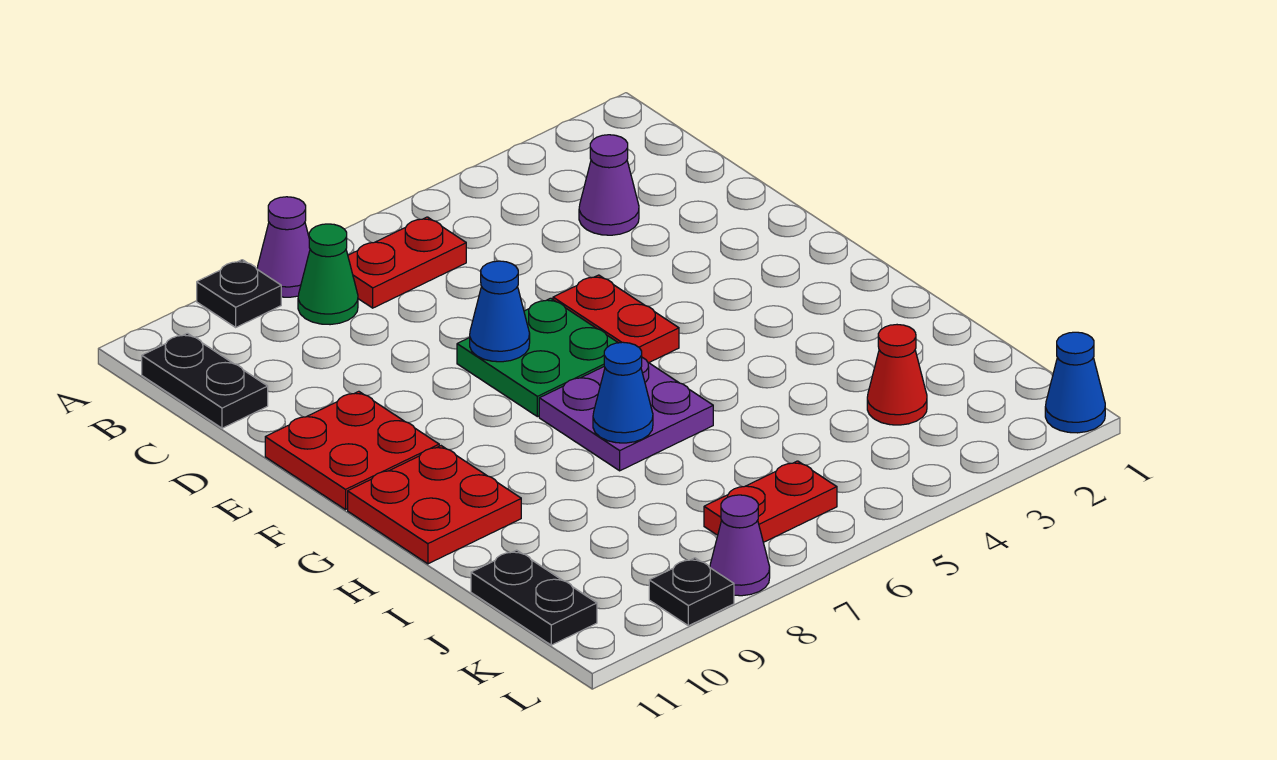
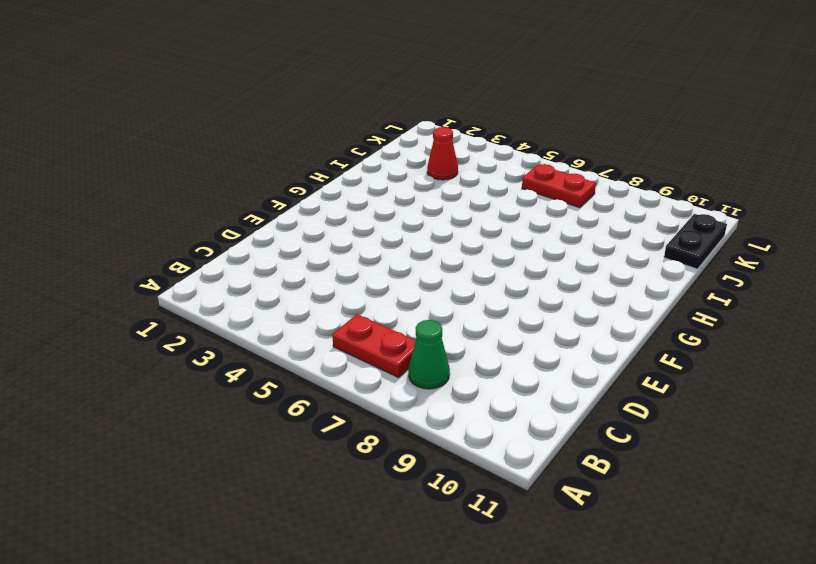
none -> purple cone A8 level 1
none -> black plate A9 level 1
none -> black plate B11:C11 level 1

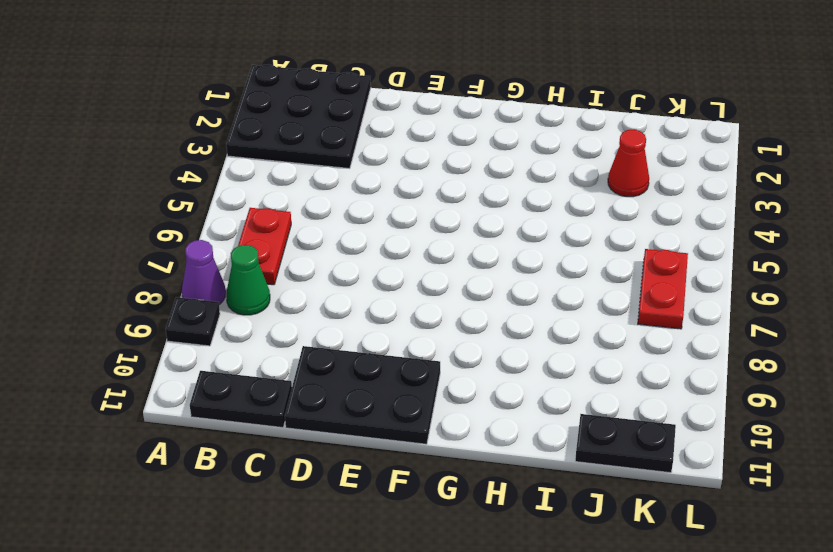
black plate A1:C3 level 1 -> purple cone C3 level 1
black plate D10:F11 level 1 -> red plate E10:F11 level 1
none -> red plate E5:F5 level 1
none -> green plate E6:F7 level 1
none -> purple plate G6:H7 level 1

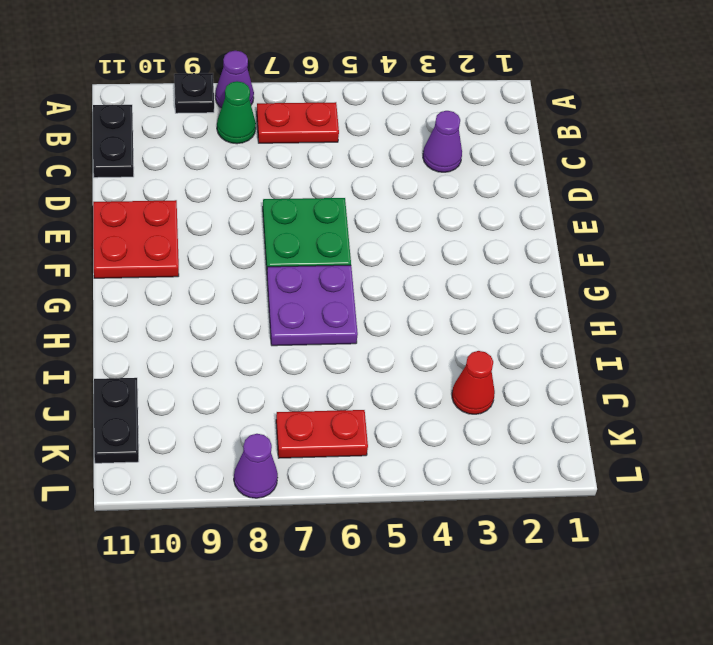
none -> red plate E5:F5 level 1
none -> red plate G10:H11 level 1
none -> blue cone L1 level 1

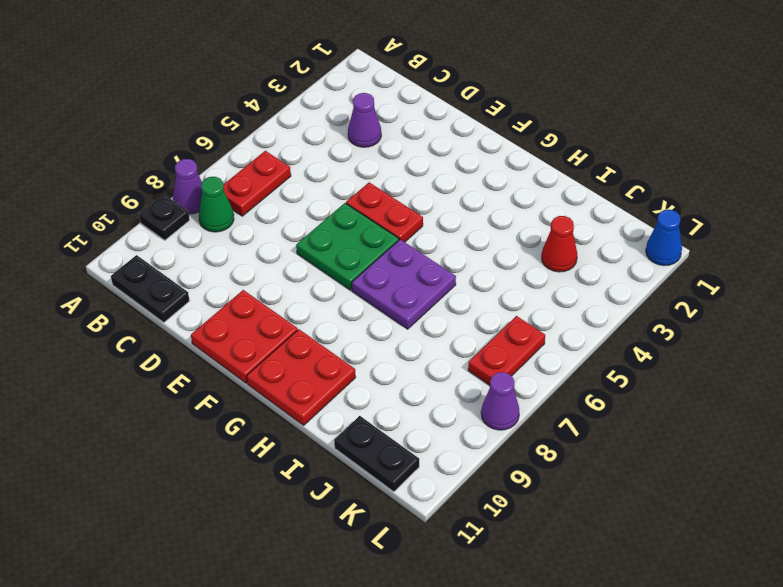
none -> black plate L9 level 1
none -> blue cone E7 level 2
none -> blue cone H7 level 2

